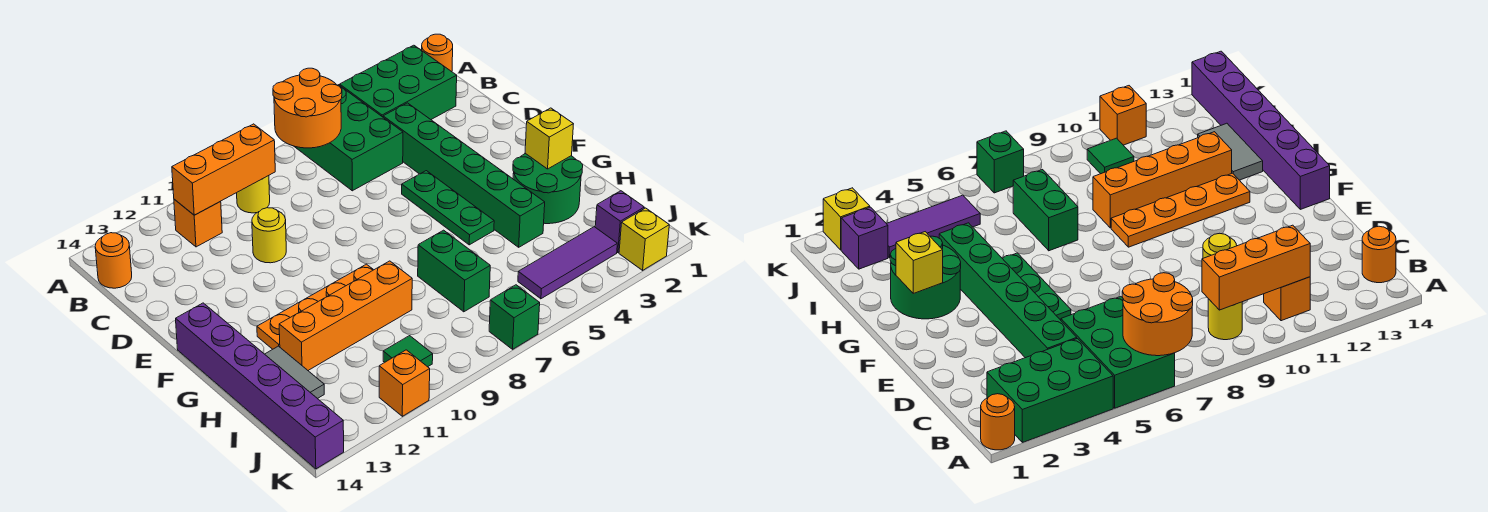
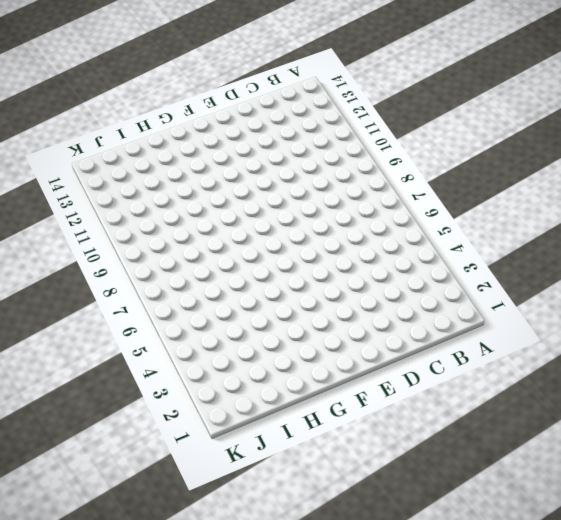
none -> orange round brick A1 level 1
none -> green brick A2:B4 level 1
none -> green brick A5:C6 level 1

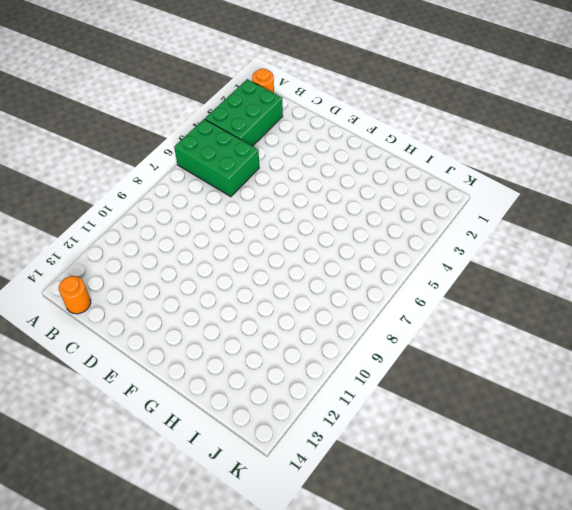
none -> yellow round brick B9 level 1
none -> orange brick B11 level 1
none -> green brick C4:H4 level 1

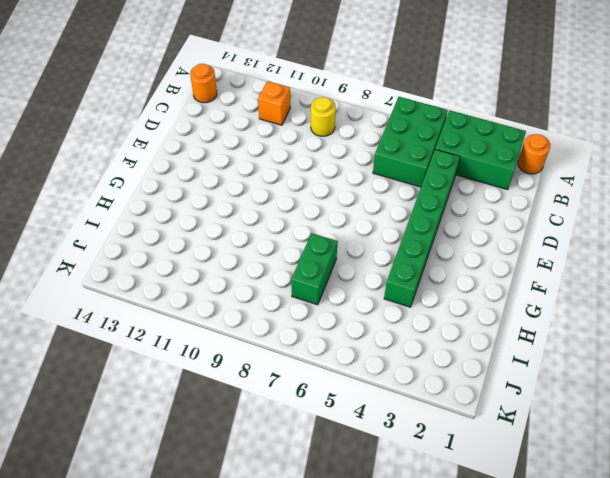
none -> yellow round brick D10 level 1
none -> green plate E5:G5 level 1
none -> purple brick F14:K14 level 1

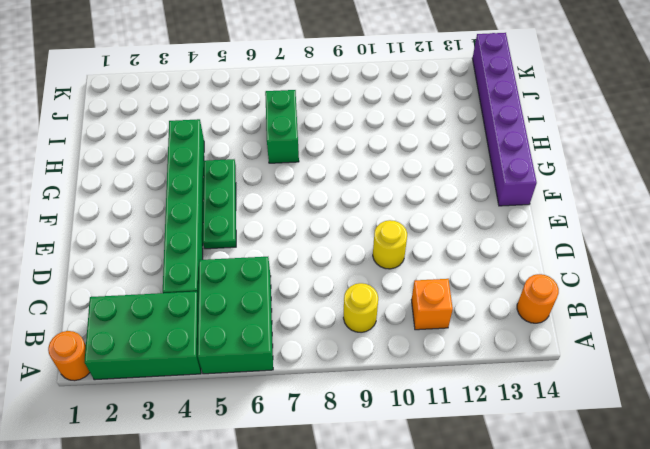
none -> green round brick G2:H3 level 1
none -> orange plate G9:G12 level 1
none -> orange brick H9:H12 level 1

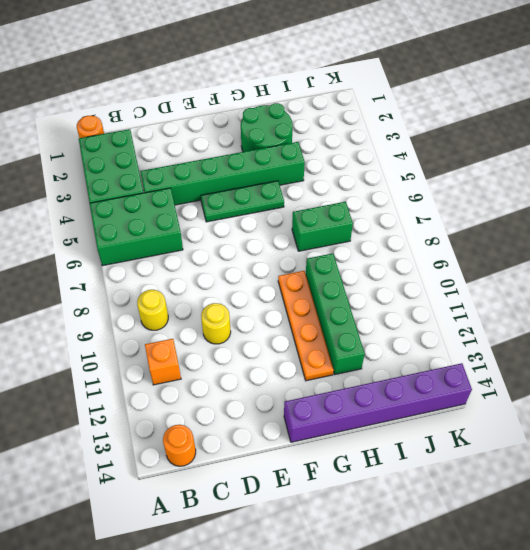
green brick H9:H12 level 1 -> orange brick H9:H12 level 1
none -> grey tile H13:I13 level 1
none -> purple brick J2 level 1
none -> purple tile J3:J5 level 1

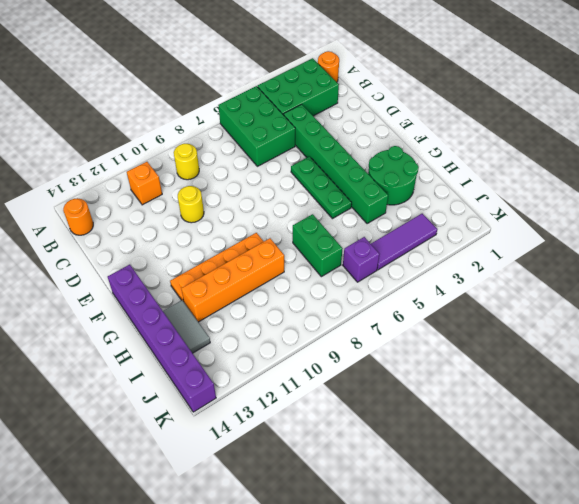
purple brick J6 level 1 -> purple brick J2 level 1
none -> green tile J10 level 1
none -> yellow brick K2 level 1
none -> green brick K7 level 1

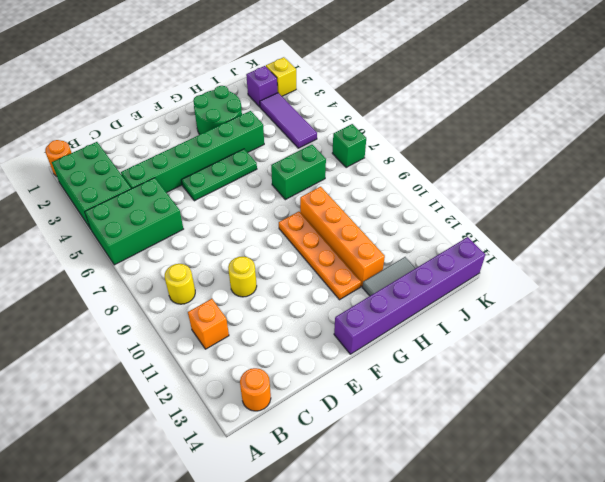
none -> green tile J10 level 1
none -> orange brick K11 level 1
none -> orange round brick A6:B7 level 2

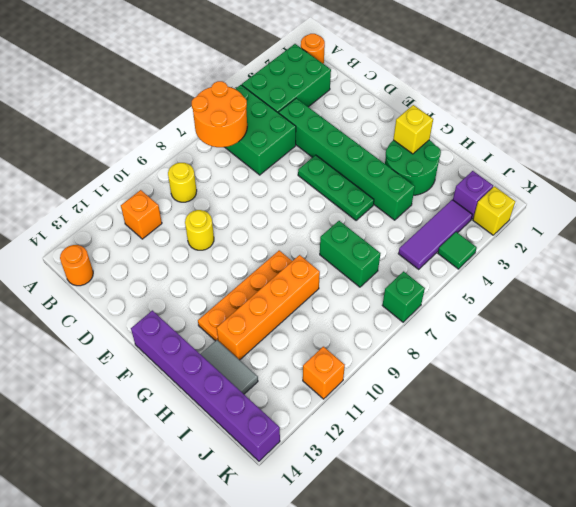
green tile K4 level 1 -> green tile J10 level 1
none -> orange brick B9:B11 level 2

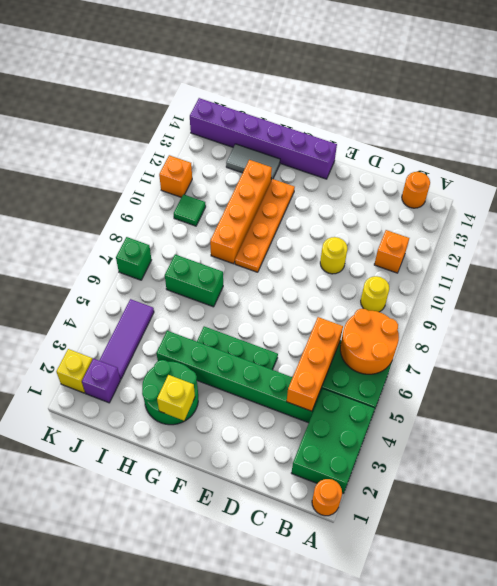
orange brick C4:C6 level 2 -> orange brick B9:B11 level 2

